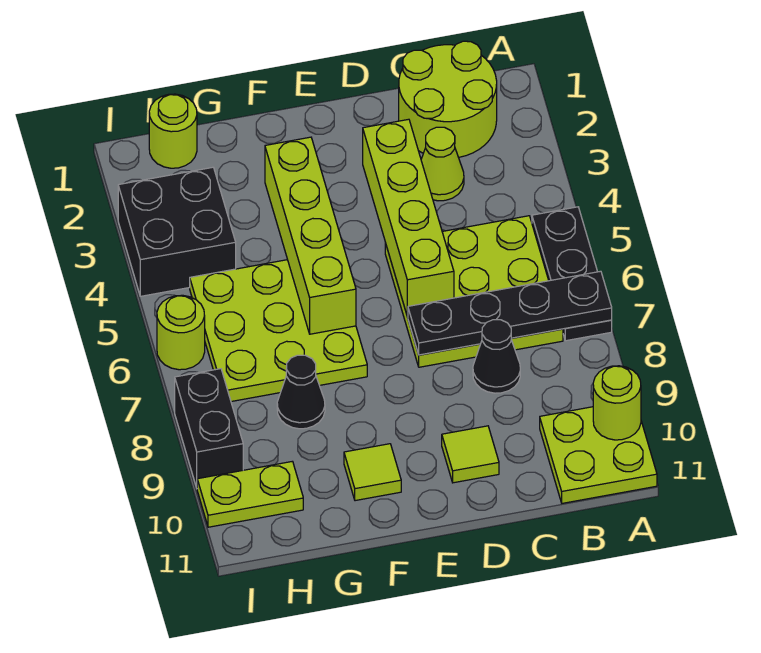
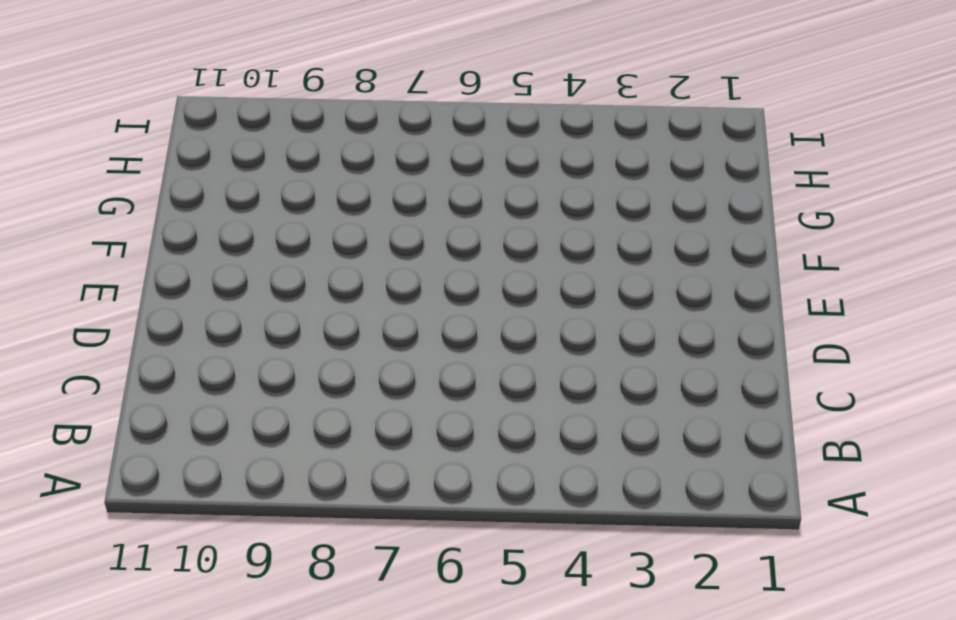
none -> black plate A5:A7 level 1
none -> lime plate A10:B11 level 1
none -> lime round brick B1:C2 level 1

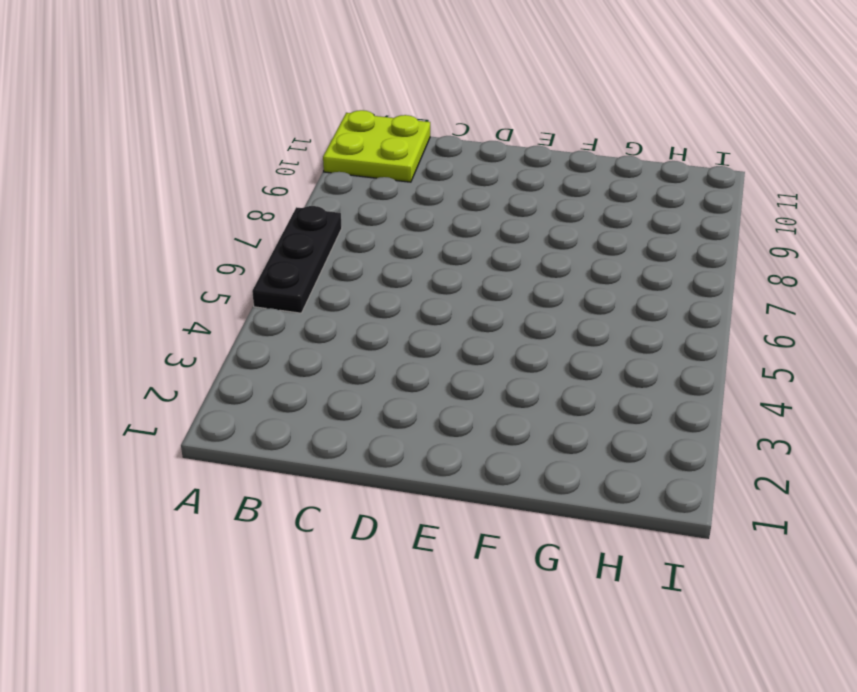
none -> lime round brick B1:C2 level 1
none -> lime plate B5:D7 level 1
none -> lime cone C3 level 1

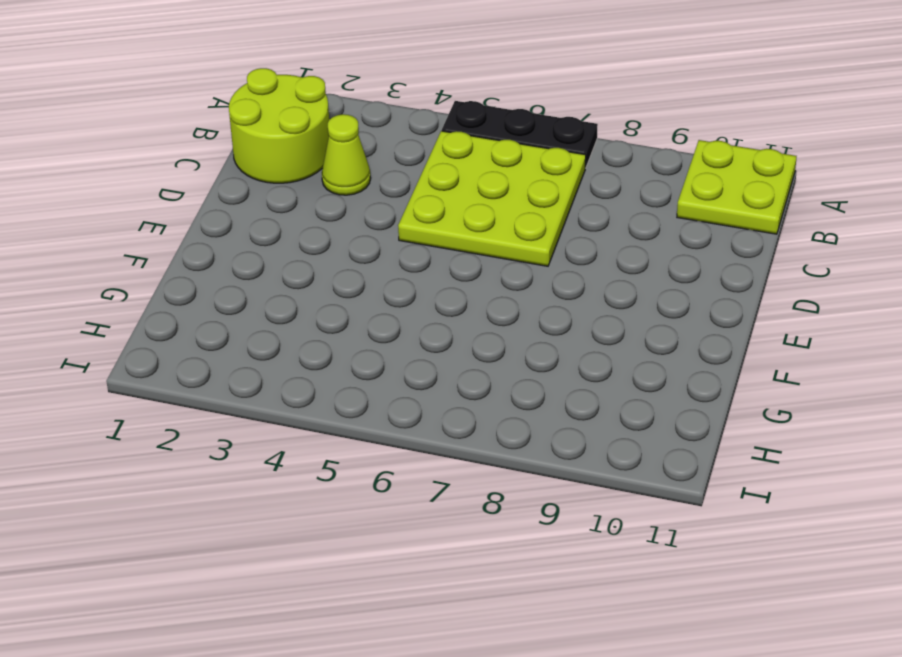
none -> black cone C8 level 1
none -> lime tile D10 level 1
none -> lime plate F5:H7 level 1

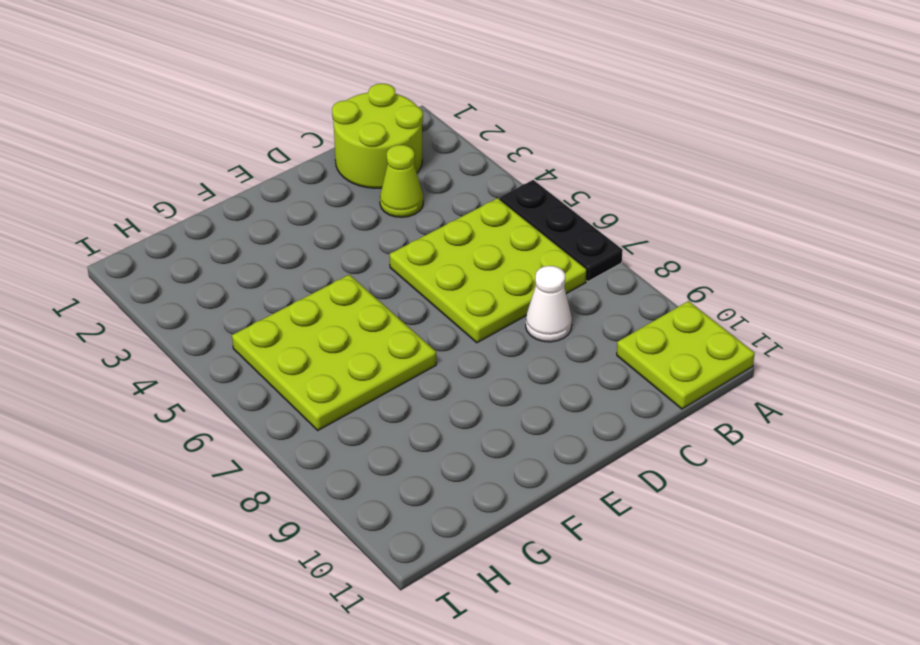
white cone C8 level 1 -> black cone C8 level 1
none -> lime tile D10 level 1
none -> lime tile F10 level 1
none -> black cone G8 level 1

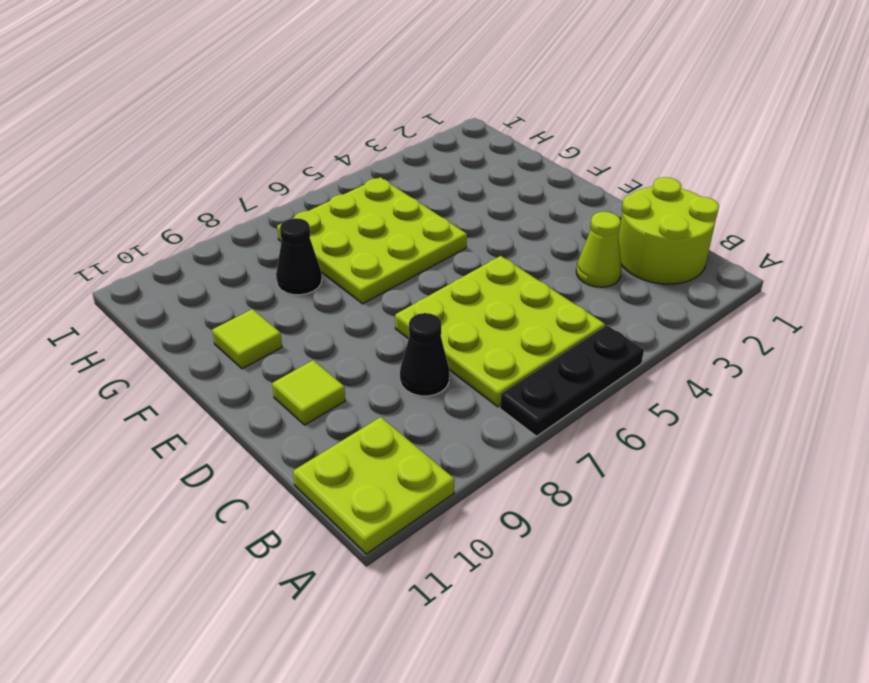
none -> lime round brick H1 level 1
none -> black brick H3:I4 level 1
none -> lime plate H10:I10 level 1

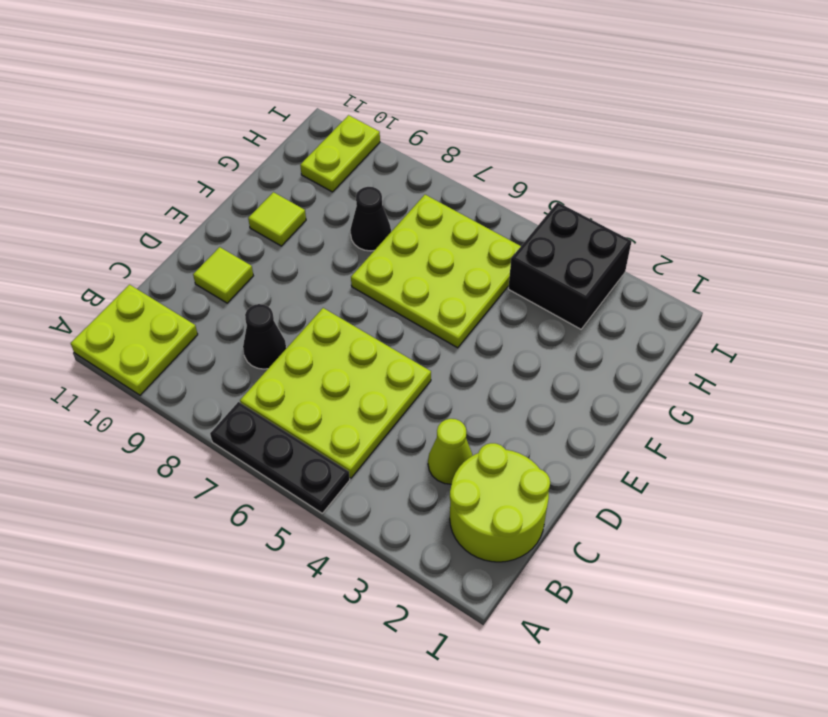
none -> lime round brick H1 level 1
none -> lime round brick I6 level 1
none -> black brick I8:I9 level 1

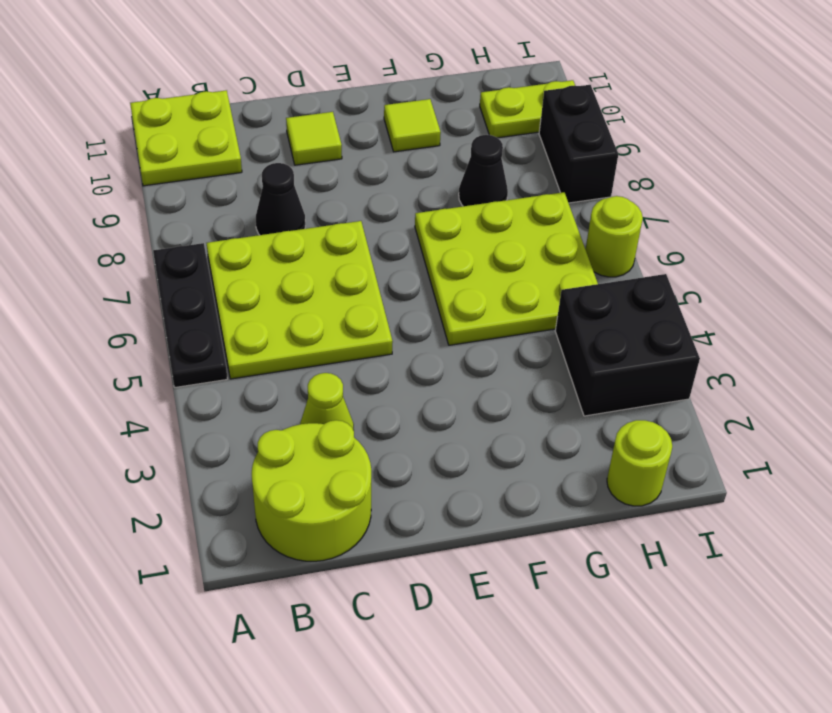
none -> black plate A7:D7 level 2
none -> lime round brick A10 level 2
none -> lime brick D3:D6 level 2

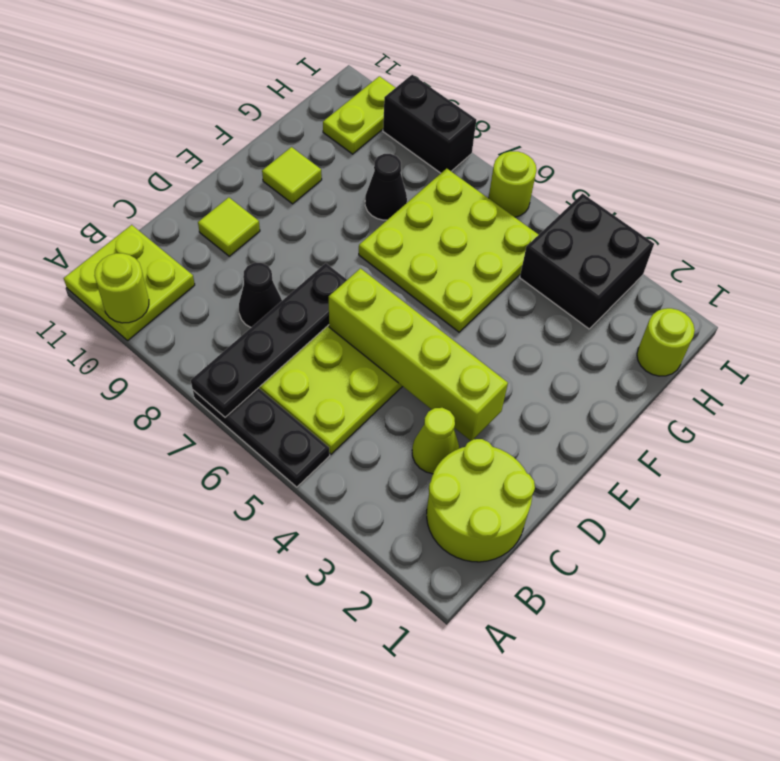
none -> lime brick F3:F6 level 2

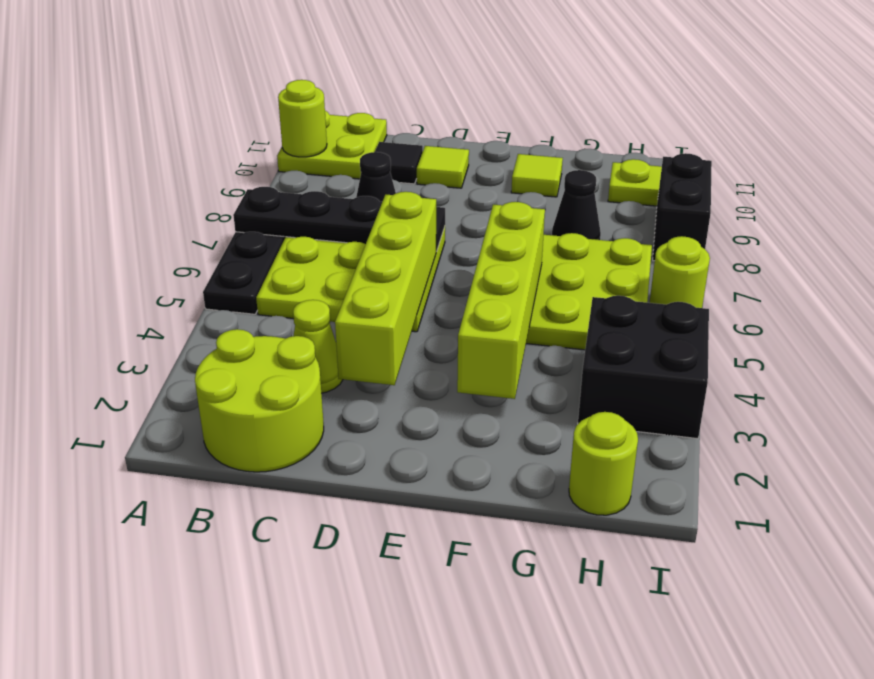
black tile C10 level 1 -> none

